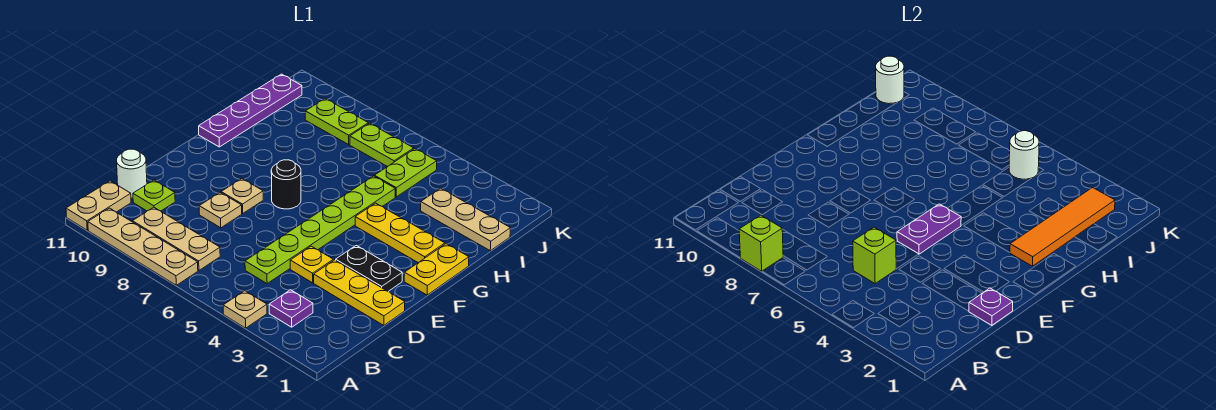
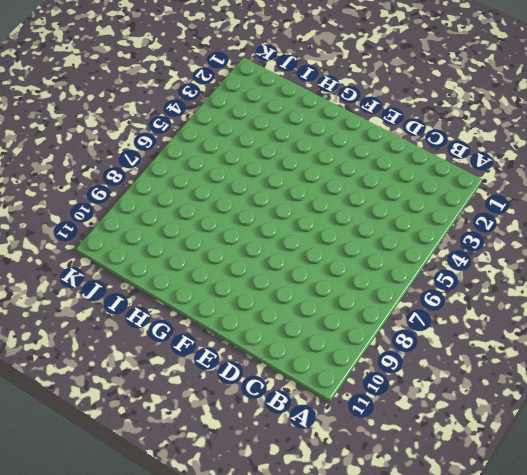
none -> tan plate A4 level 1
none -> tan plate A7:A10 level 1
none -> tan plate A11:B11 level 1

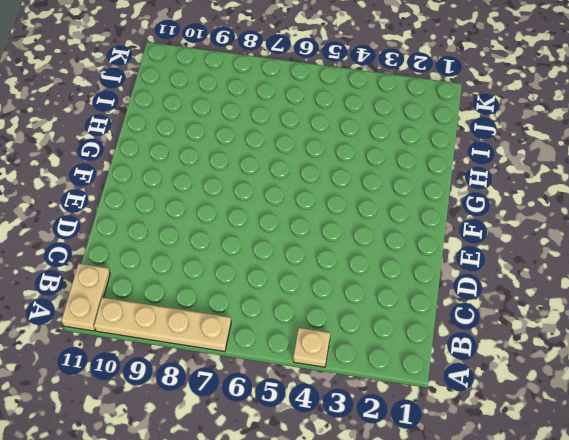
none -> purple plate B3 level 1
none -> tan plate B7:B9 level 1
none -> lime plate C5:H5 level 1

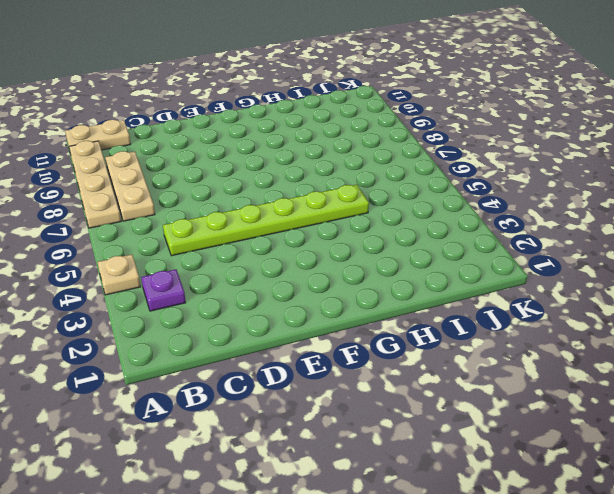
none -> lime plate C10 level 1
none -> white round brick C11 level 1
none -> yellow plate D1:D3 level 1

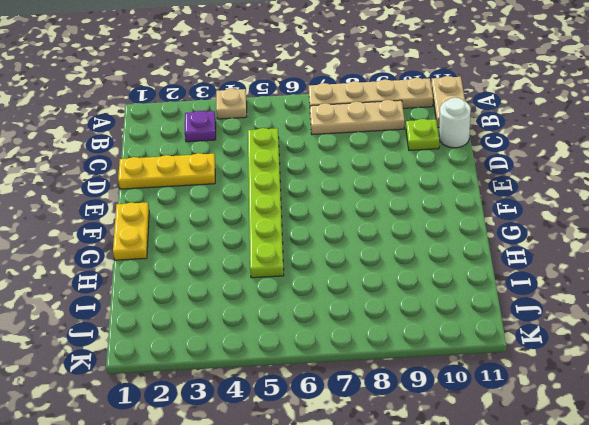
none -> yellow plate D4 level 1
none -> tan plate D8 level 1
none -> black plate E2:E3 level 1

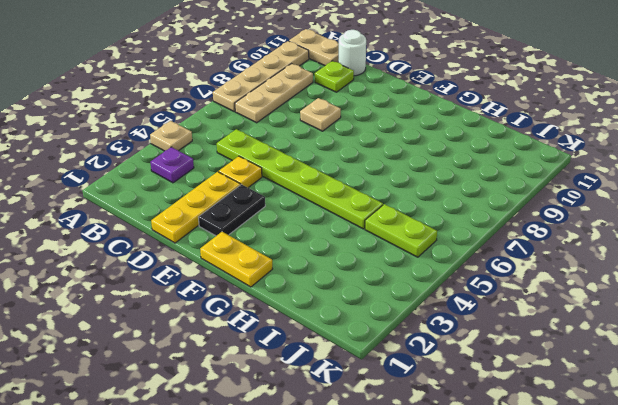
none -> tan plate E8 level 1
none -> black round brick F7 level 1
none -> yellow plate G2:G4 level 1

